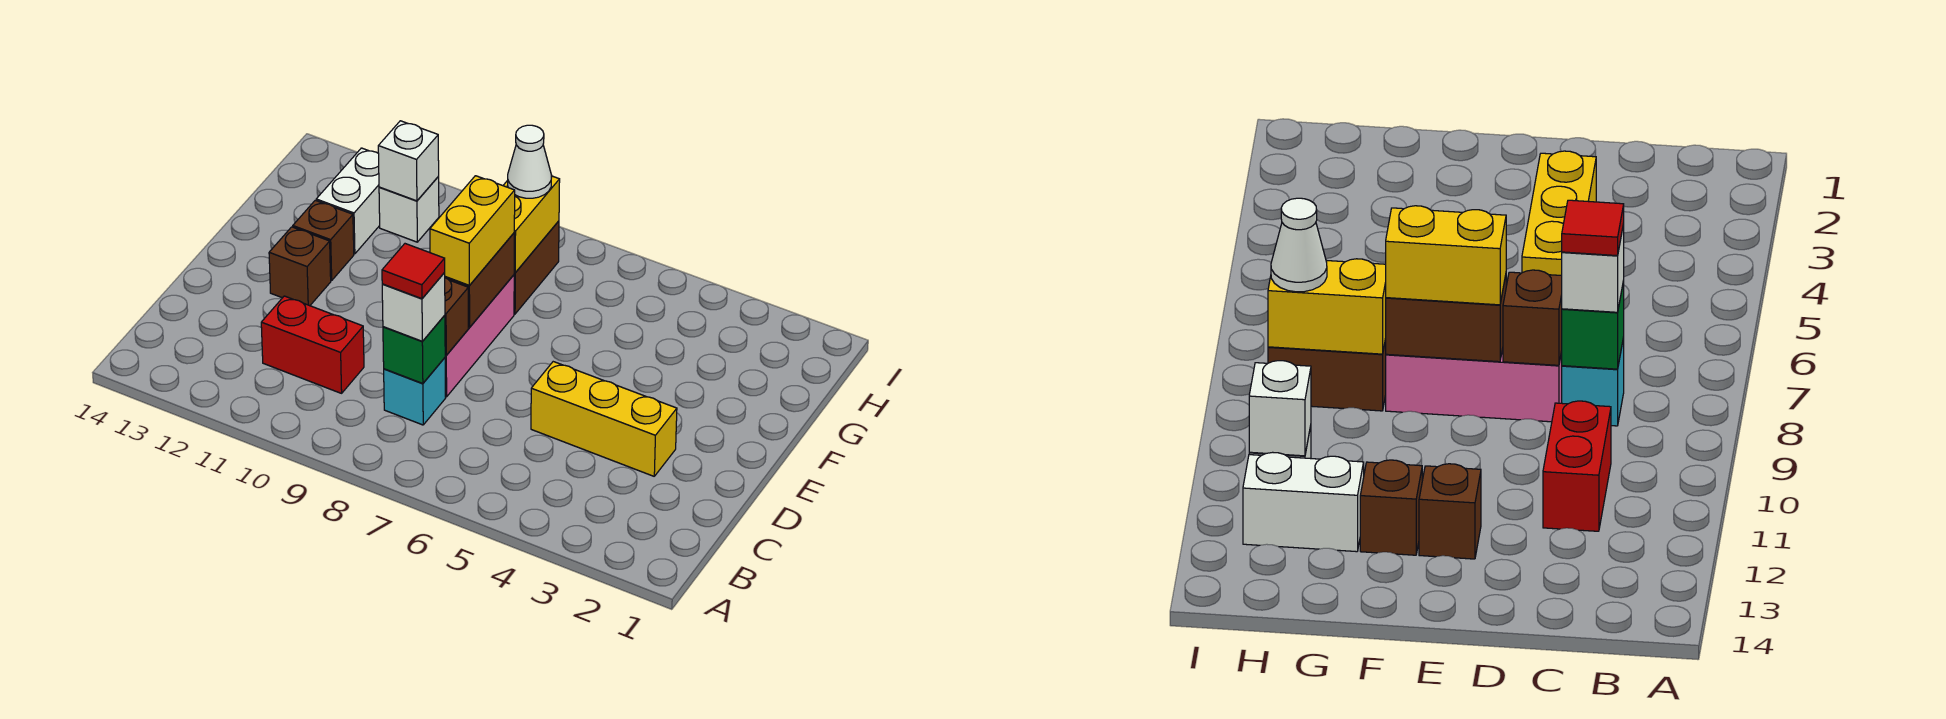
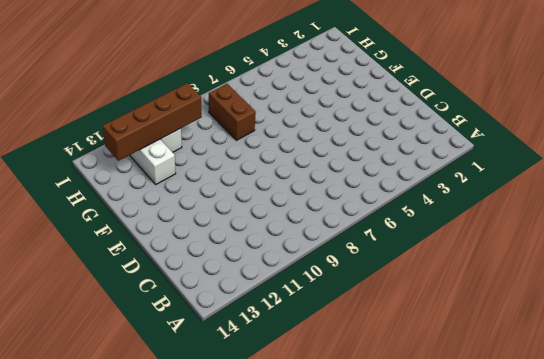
brown brick H10:H13 level 2 -> white brick H11 level 2
none -> cyan brick C8 level 1
none -> red brick C10:C11 level 1
none -> yellow brick D3:D5 level 1

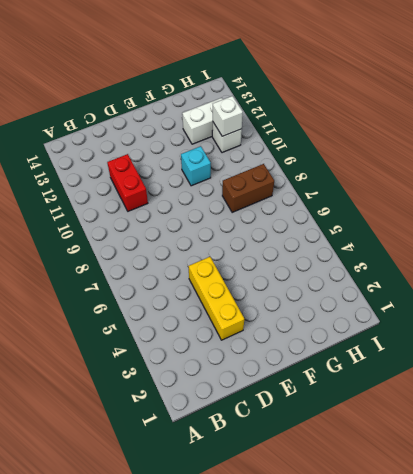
cyan brick F10 level 1 -> cyan brick C8 level 1
none -> pink brick D8:F8 level 1
none -> brown brick E12 level 1
none -> brown brick F12 level 1

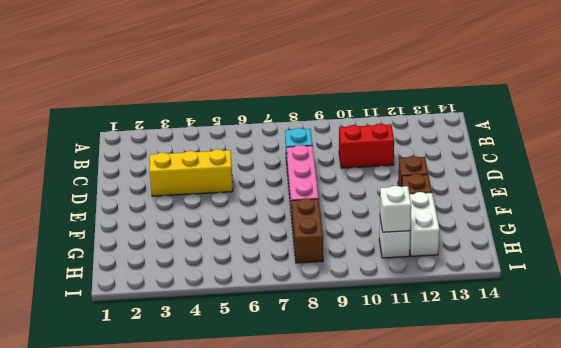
none -> green brick C8 level 2
none -> brown brick D8 level 2
none -> brown brick E8:F8 level 2

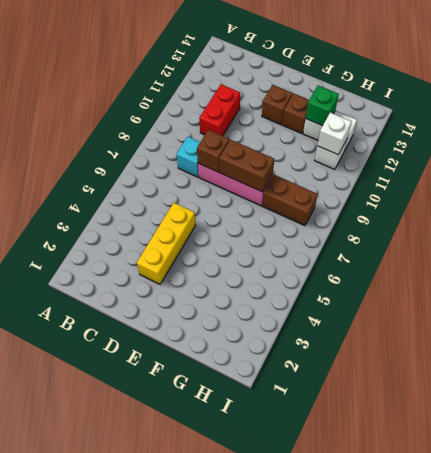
green brick G12 level 2 -> green brick C8 level 2
none -> yellow brick G8:H8 level 2
none -> white brick C8 level 3
none -> yellow brick E8:F8 level 3

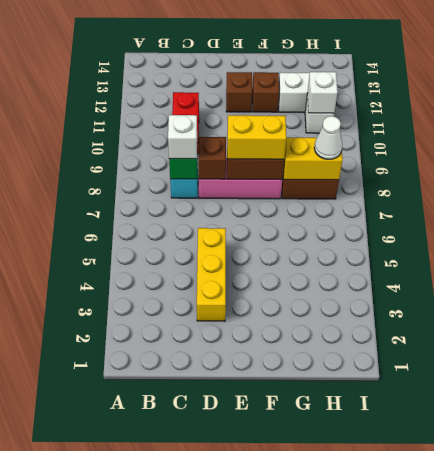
none -> red tile C8 level 4

